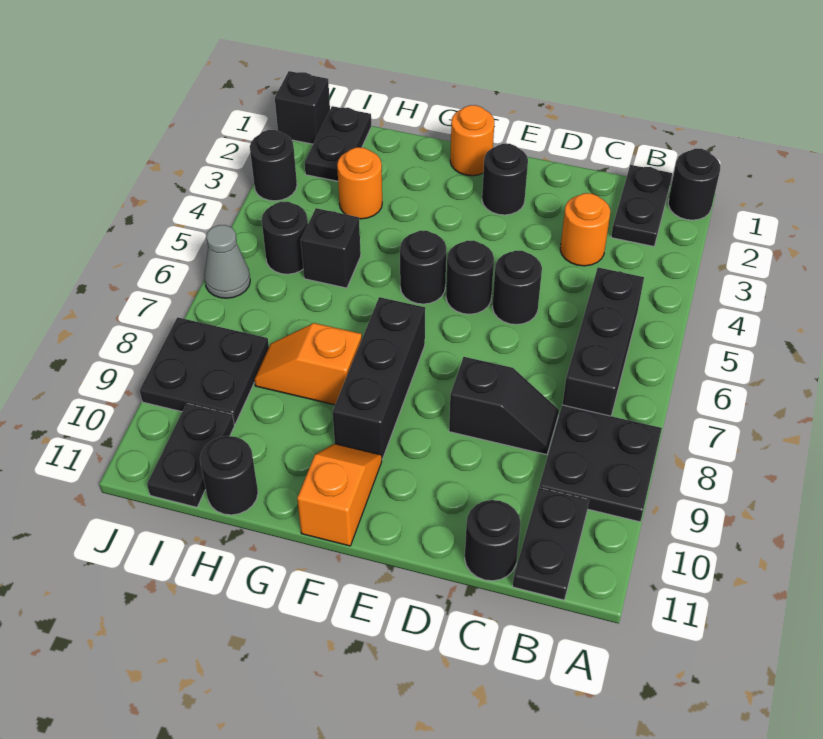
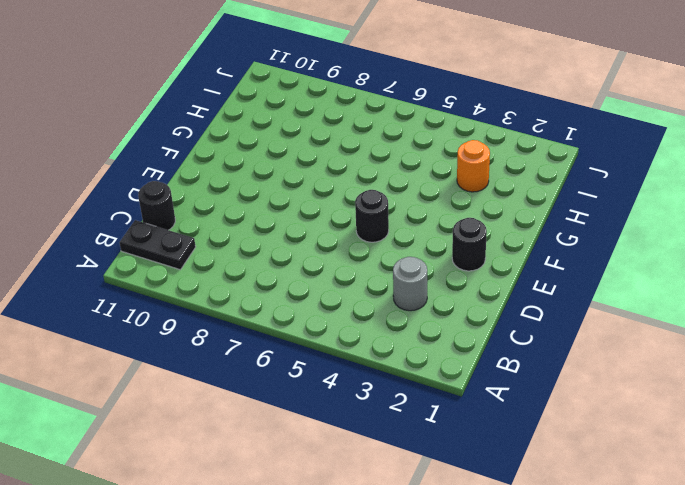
grey round brick C3 level 1 -> orange round brick C3 level 1
none -> black round brick A1 level 1
none -> black plate A8:B9 level 1
none -> black plate B1:B2 level 1

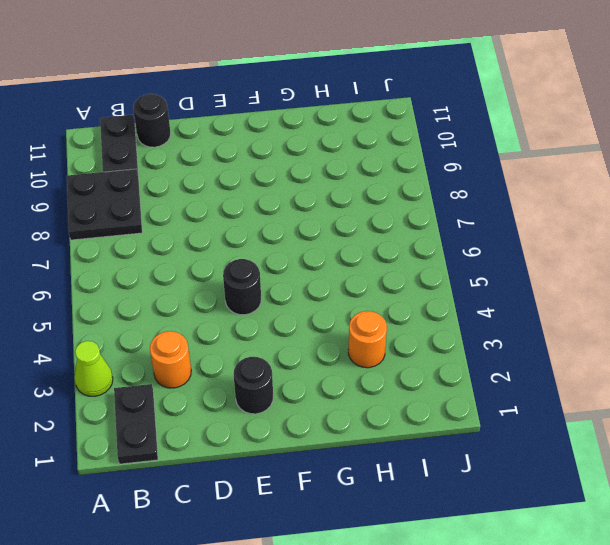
lime cone A3 level 1 -> none
none -> black round brick A1 level 1
none -> black brick B5:B7 level 1
none -> black slope C8:D8 level 1 top D

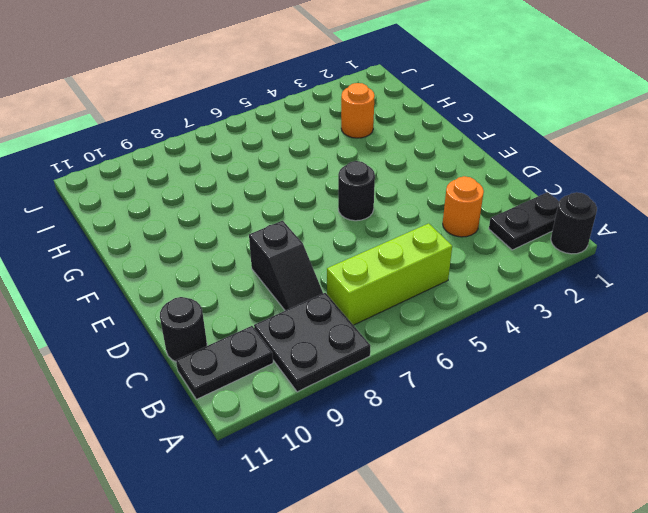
lime brick B5:B7 level 1 -> black brick B5:B7 level 1
none -> black round brick D5 level 1
none -> black round brick E2 level 1
none -> orange round brick F1 level 1

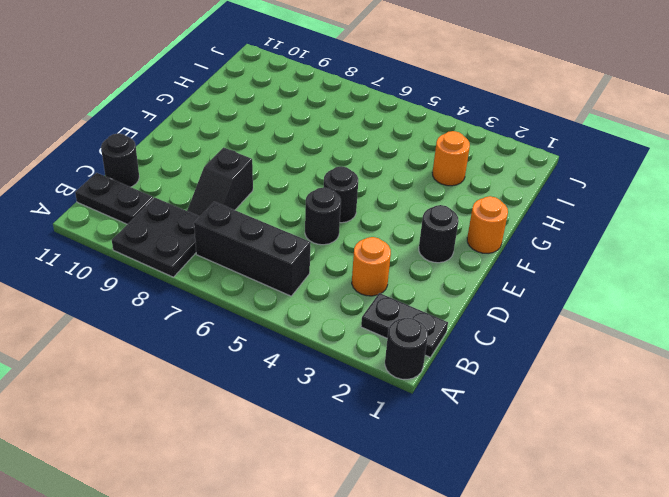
none -> black round brick F5 level 1
none -> black brick F7:F9 level 1
none -> orange slope F10:F11 level 1 top 11

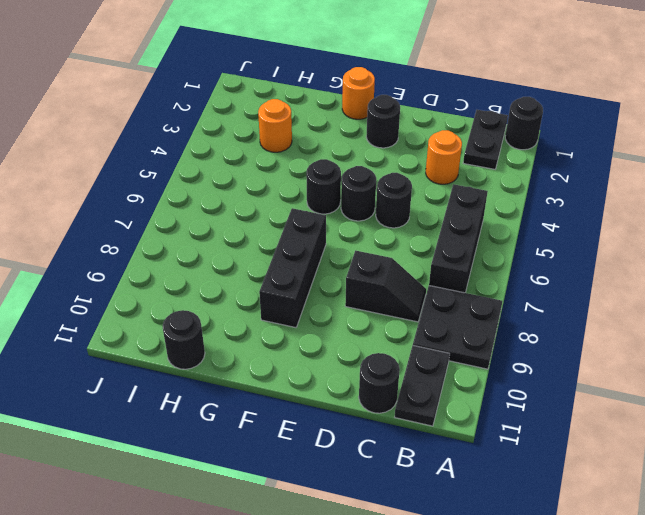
none -> orange slope F10:F11 level 1 top 11
none -> orange slope G8:H8 level 1 top G
none -> black brick H5 level 1

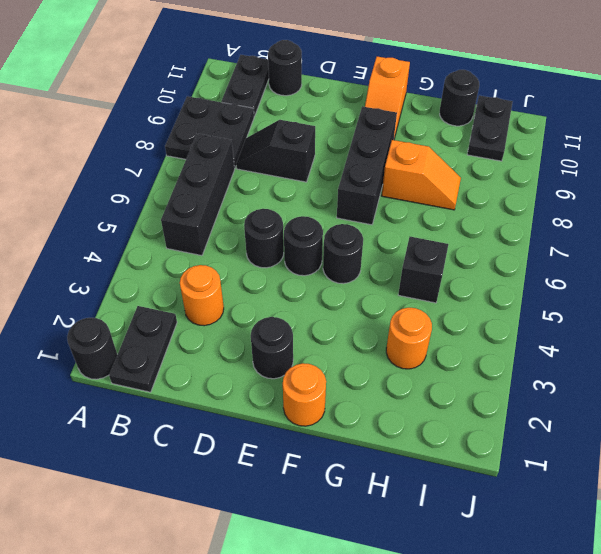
none -> black plate I1:I2 level 1
none -> black round brick I5 level 1
none -> black plate I8:J9 level 1

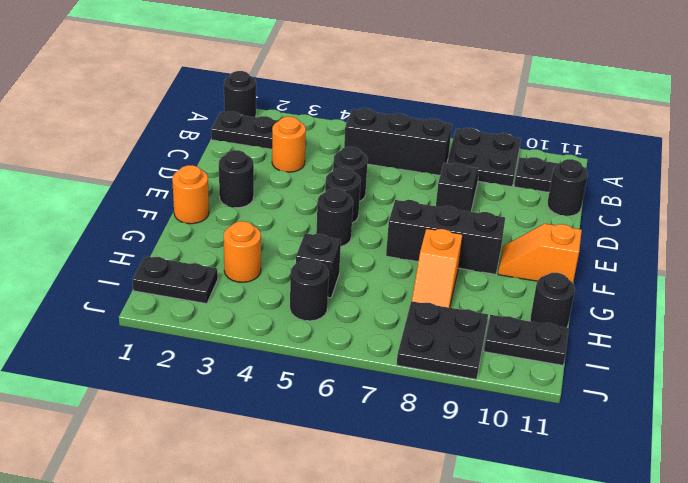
none -> black brick J1 level 1
none -> black round brick J3 level 1
none -> grey cone J6 level 1

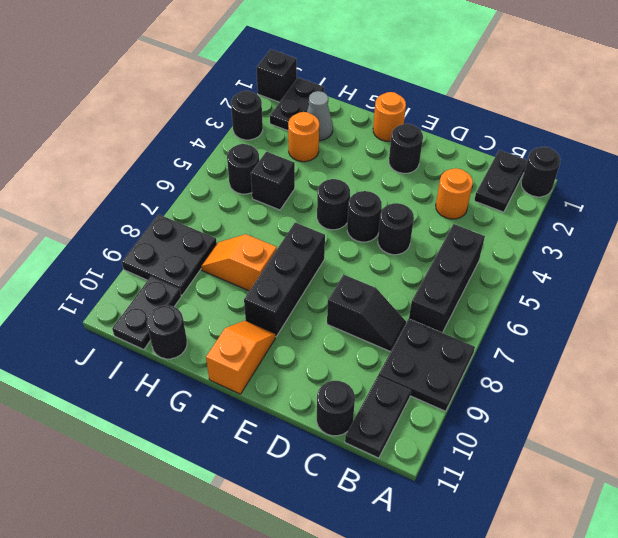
grey cone H2 level 1 -> grey cone J6 level 1

